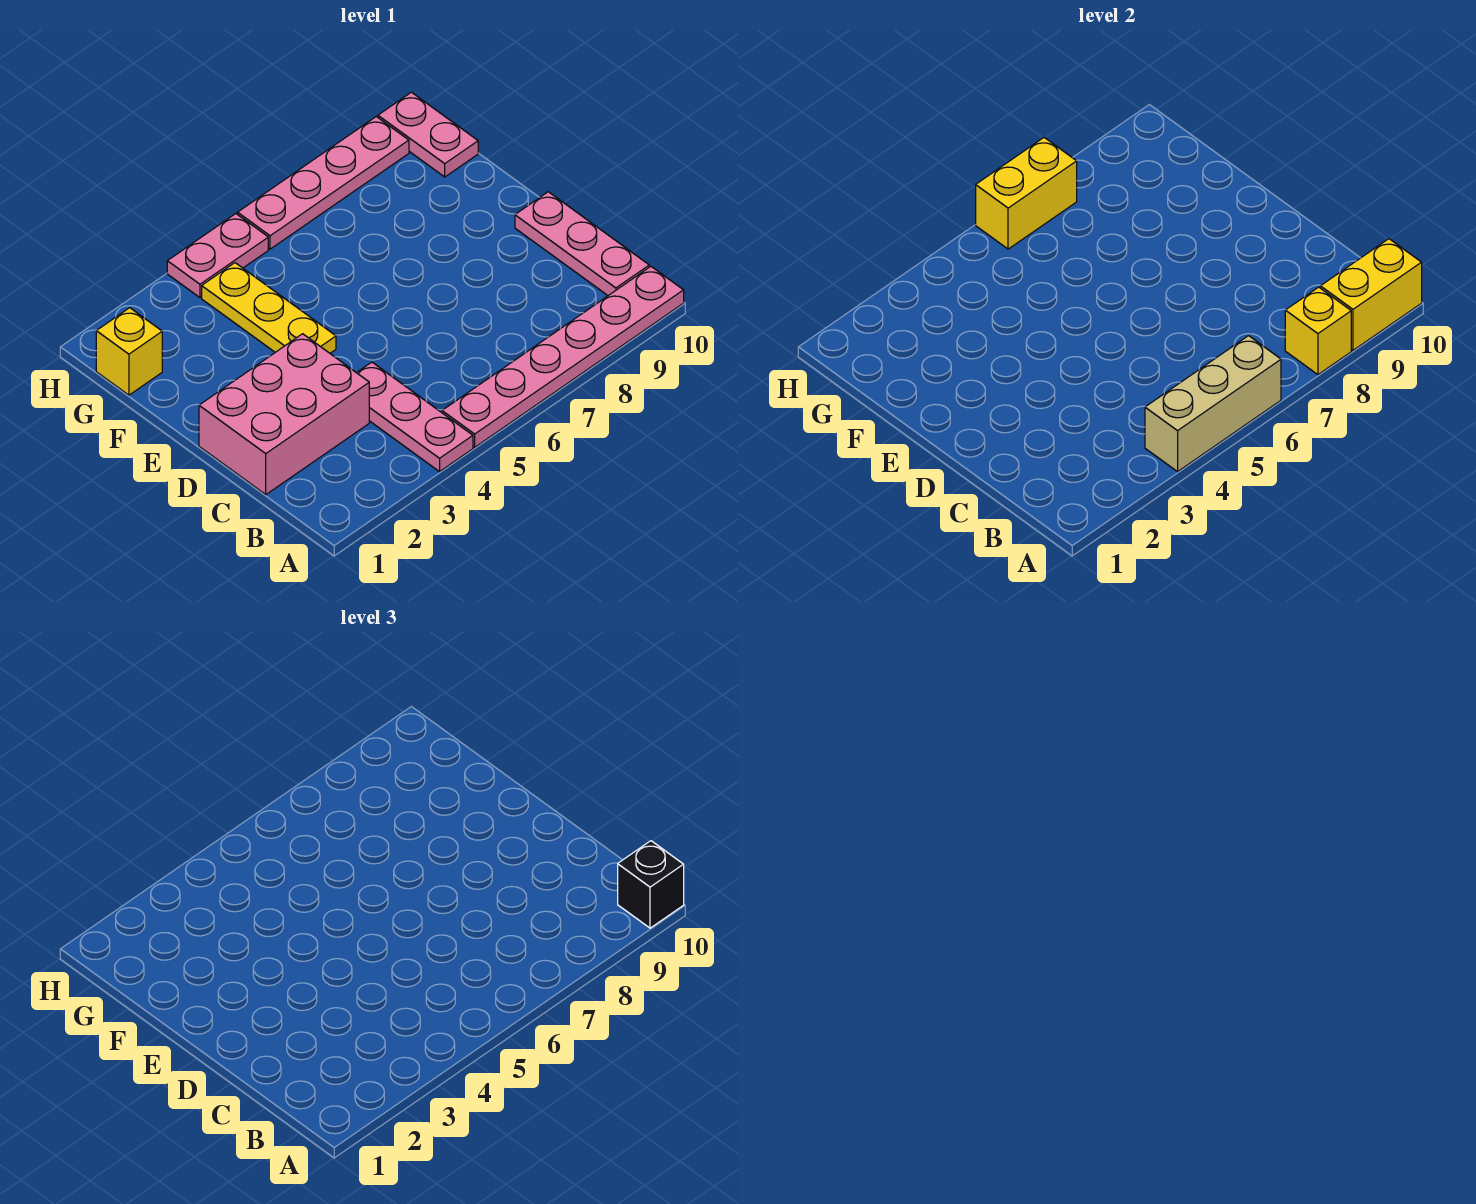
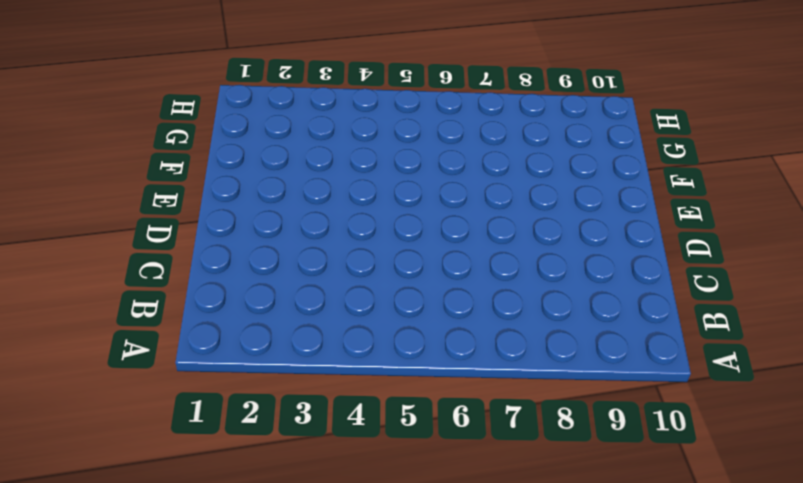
none -> pink plate A4:C4 level 1
none -> pink plate A5:A10 level 1
none -> pink plate B10:D10 level 1

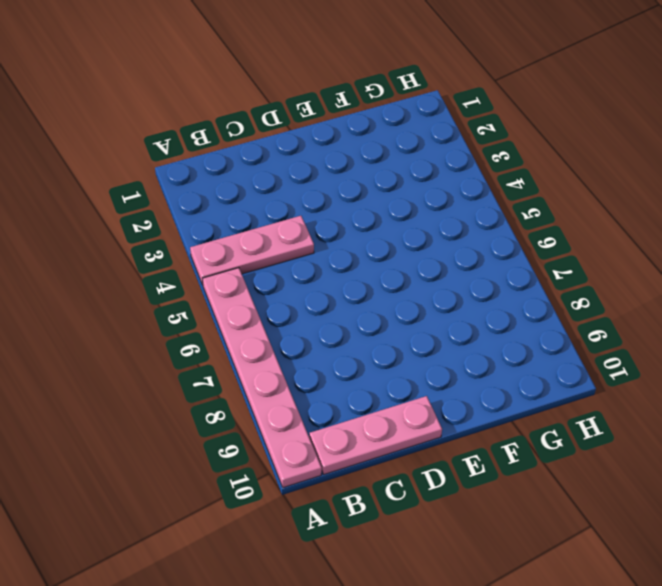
none -> pink brick C1:D3 level 1
none -> yellow plate E4:G4 level 1
none -> yellow brick G1 level 1

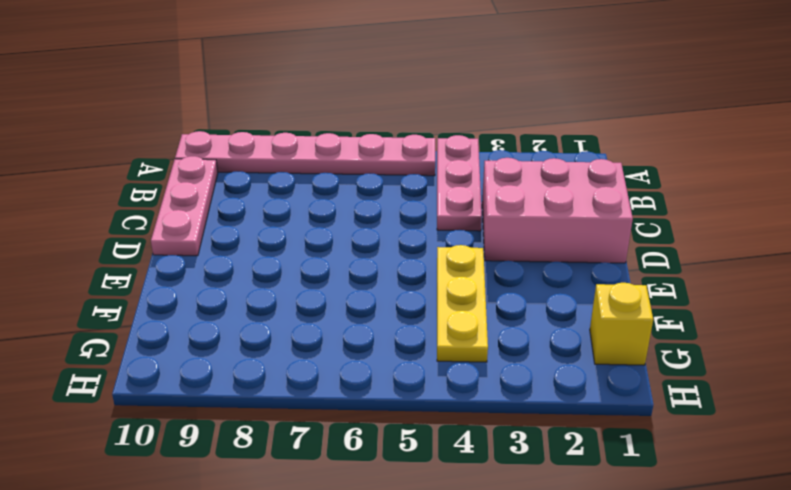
none -> pink plate G10:H10 level 1
none -> pink plate H4:H5 level 1
none -> pink plate H6:H9 level 1

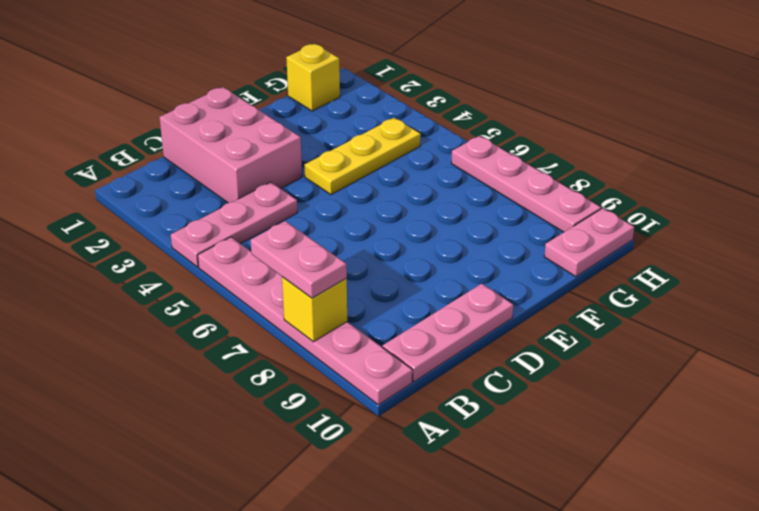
pink plate A7:A8 level 3 -> pink plate H4:H5 level 1
none -> tan brick A4:A6 level 2
none -> yellow brick A9:A10 level 2
none -> yellow brick H6:H7 level 2

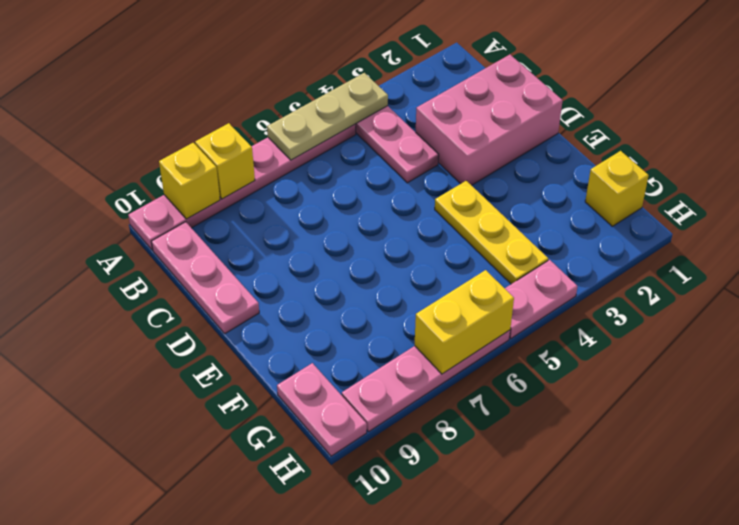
tan plate A4:A6 level 2 -> tan brick A4:A6 level 2
yellow brick A9 level 2 -> yellow brick A9:A10 level 2
none -> black brick A10 level 3

